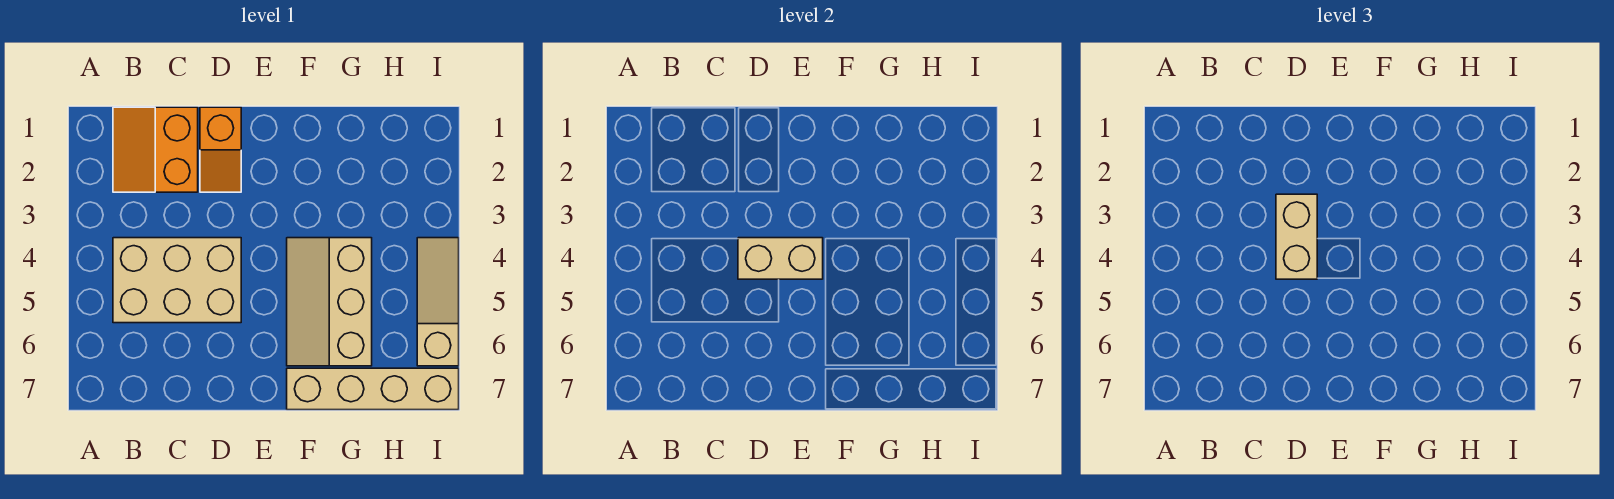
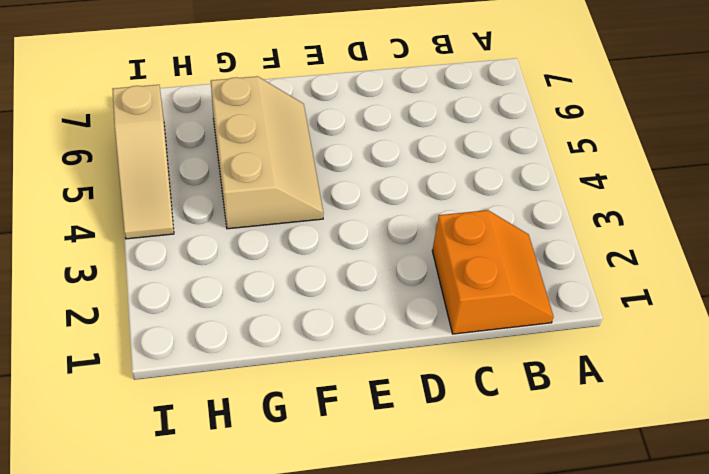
none -> tan brick B4:D5 level 1
none -> orange slope D1:D2 level 1 top 1

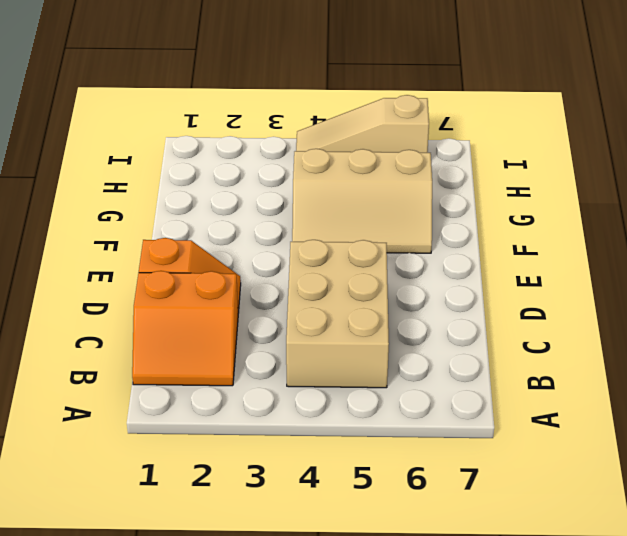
none -> tan brick F7:I7 level 1
none -> tan brick D4:E4 level 2

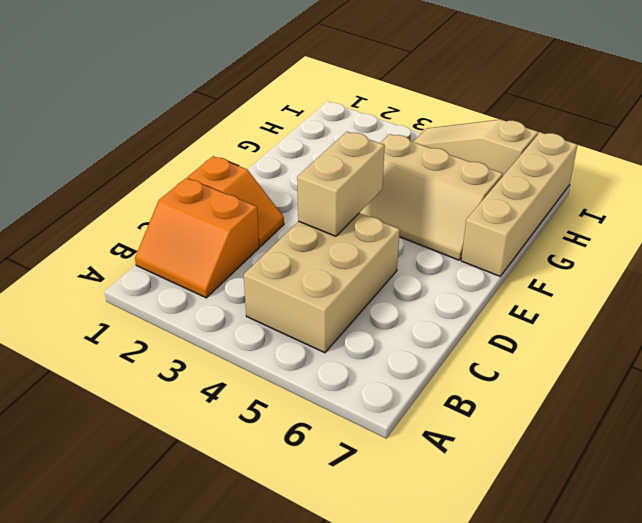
none -> tan brick D3:D4 level 3

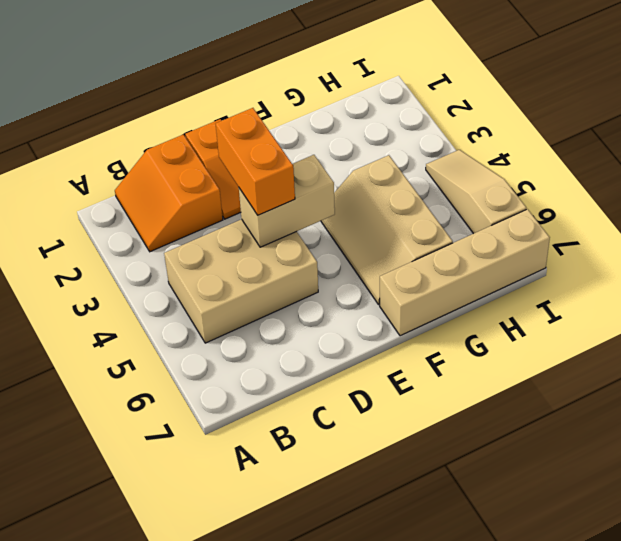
orange brick D3:D4 level 3 -> tan brick D3:D4 level 3

